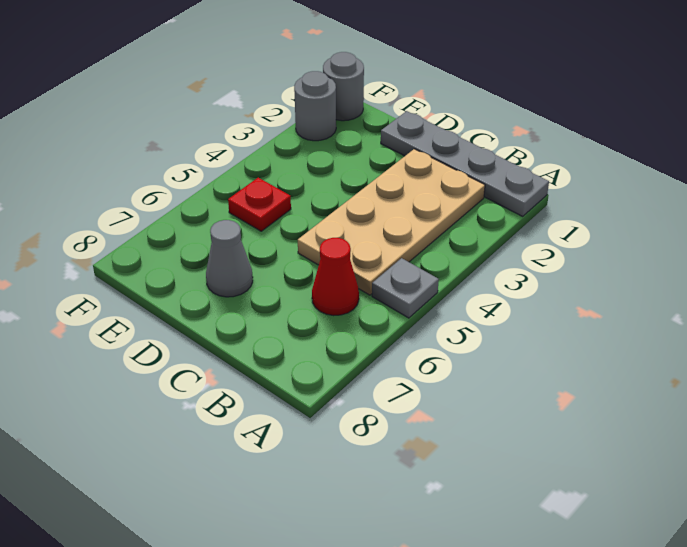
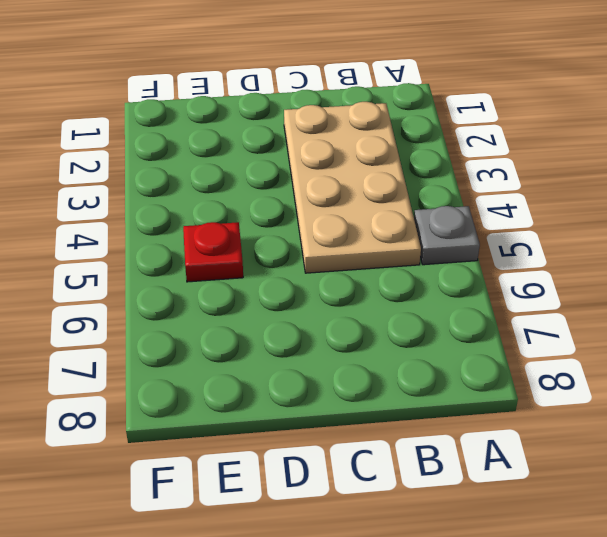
none -> grey plate A1:D1 level 1
none -> red cone B6 level 1

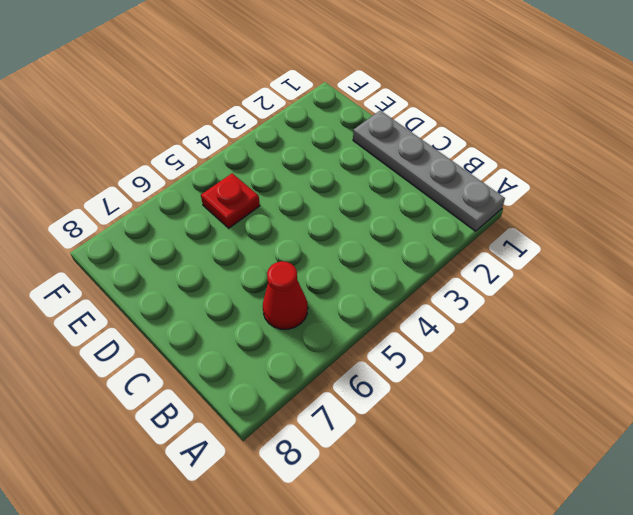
none -> grey plate A5 level 1
none -> tan plate B2:C5 level 1

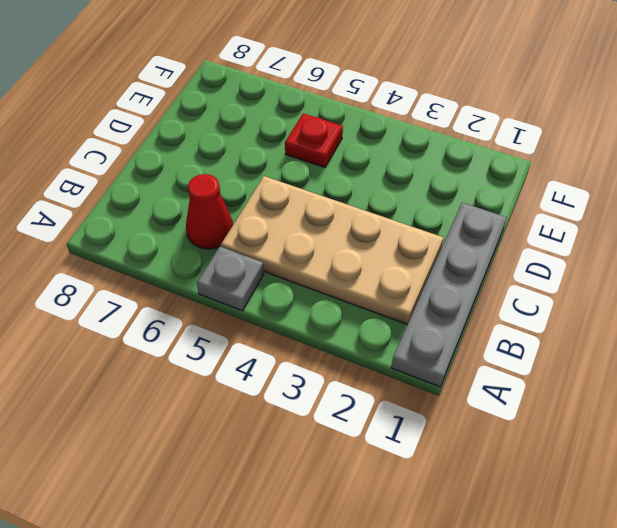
none -> grey cone D7 level 1
none -> grey round brick F1 level 1

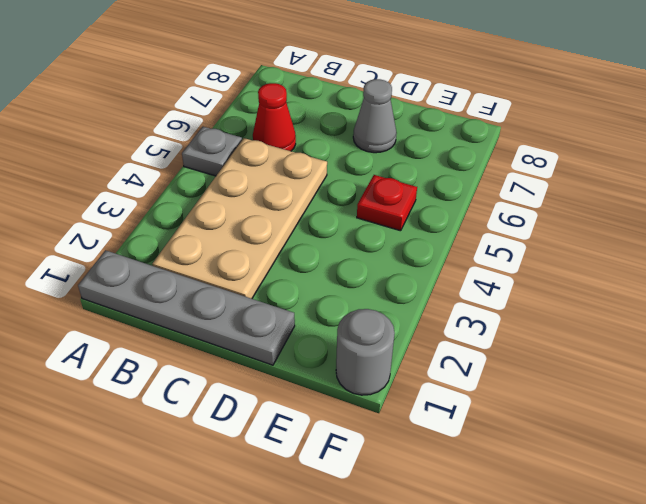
none -> grey round brick F2 level 1

